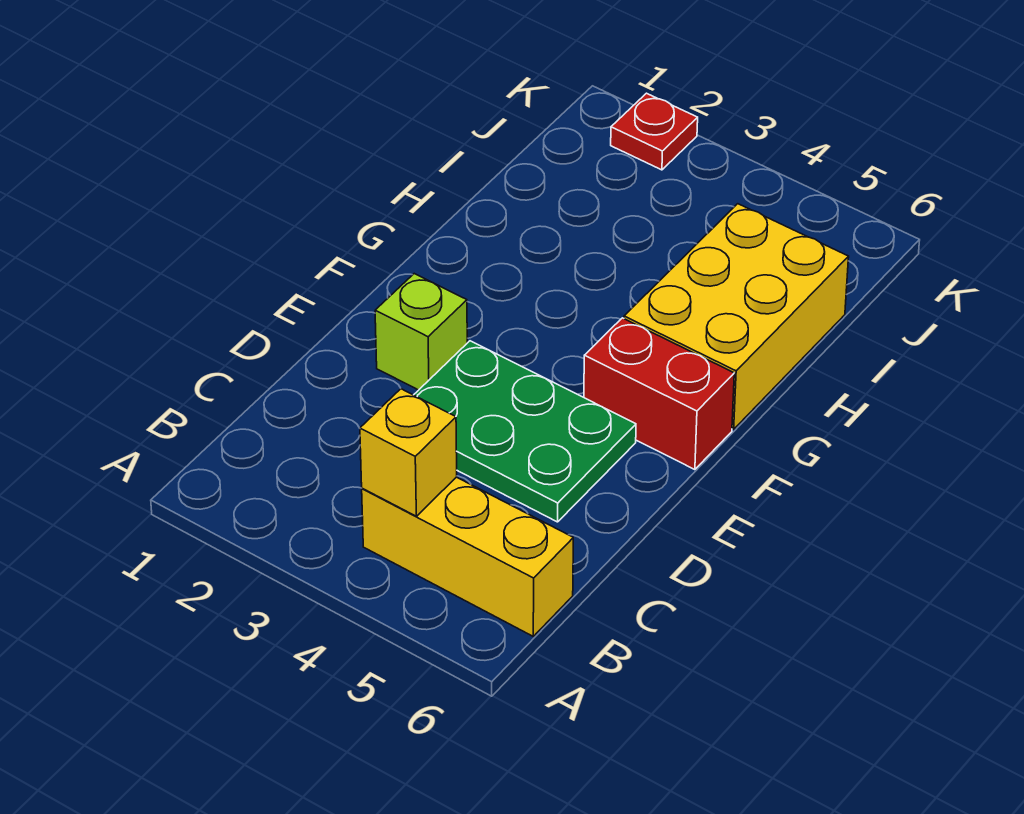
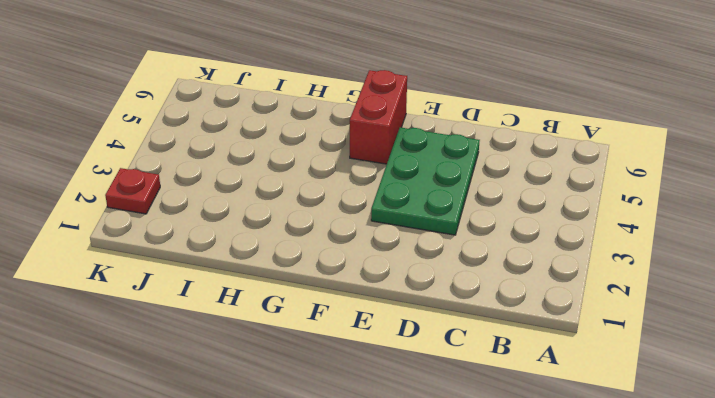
none -> yellow brick B4:B6 level 1
none -> lime brick E2 level 1

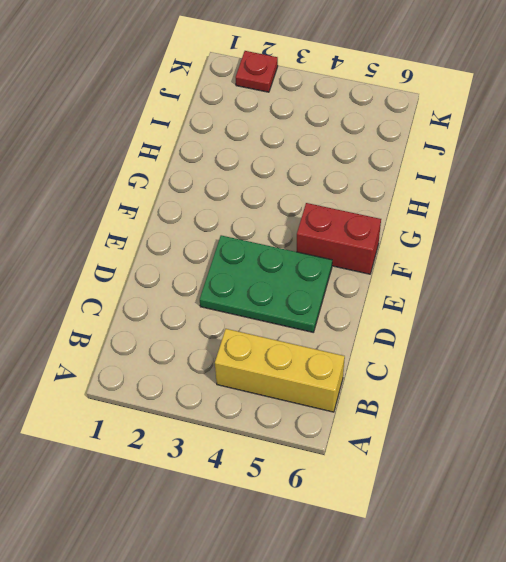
none -> lime brick E2 level 1
none -> yellow brick G5:I6 level 1

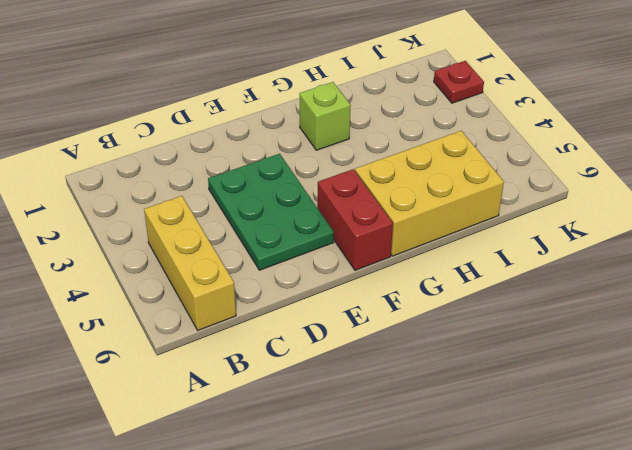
lime brick G2 level 1 -> lime brick E2 level 1
none -> yellow brick B4 level 2

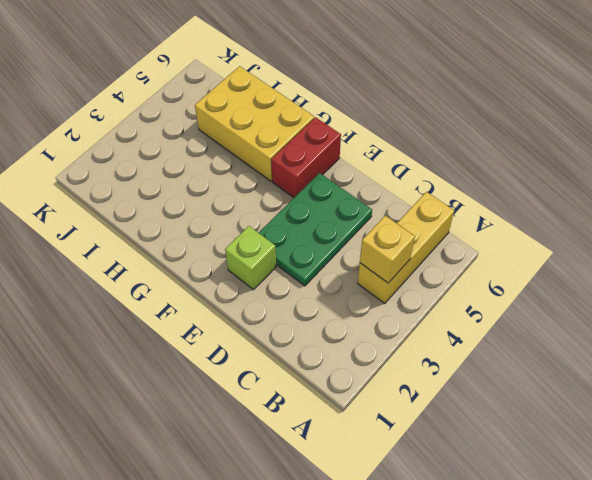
none -> red plate K2 level 1

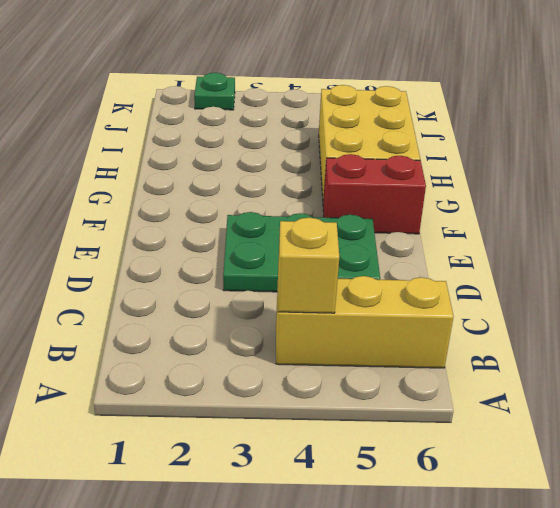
green plate K2 level 1 -> red plate K2 level 1
none -> lime brick E2 level 1

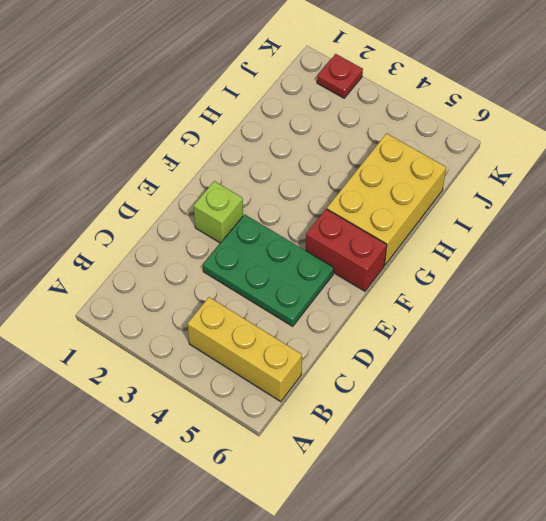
none -> yellow brick B4 level 2

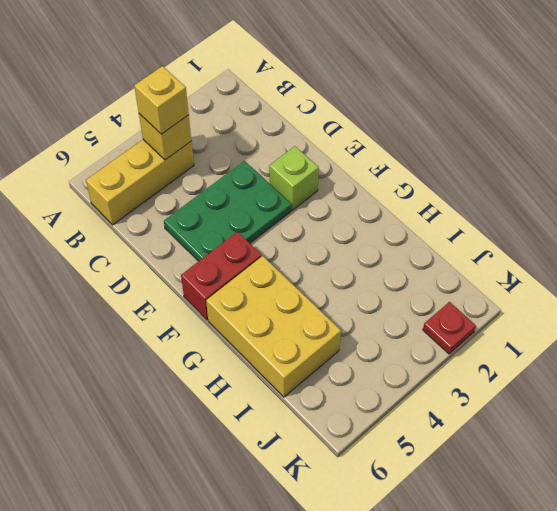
yellow brick B4 level 3 -> none

